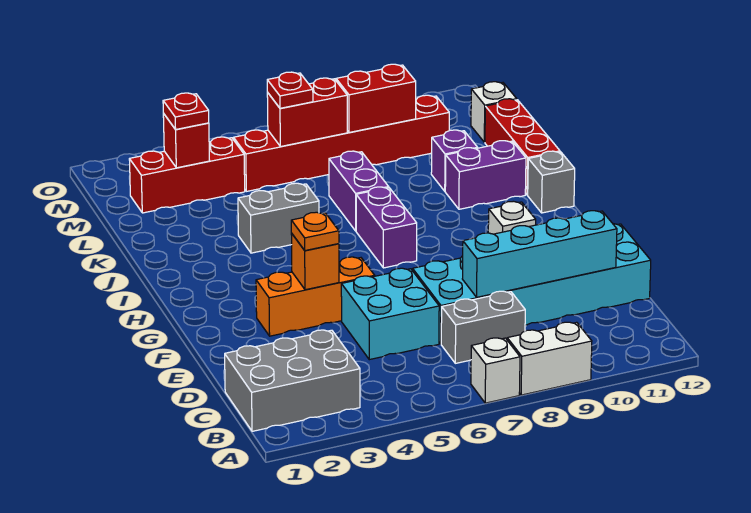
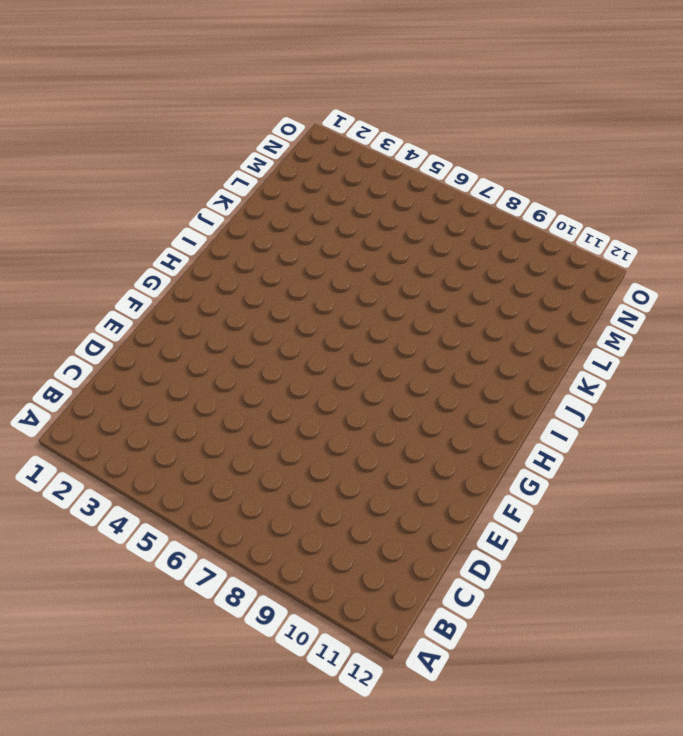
none -> white brick A7 level 1
none -> white brick A8:A9 level 1
none -> grey brick B1:C3 level 1

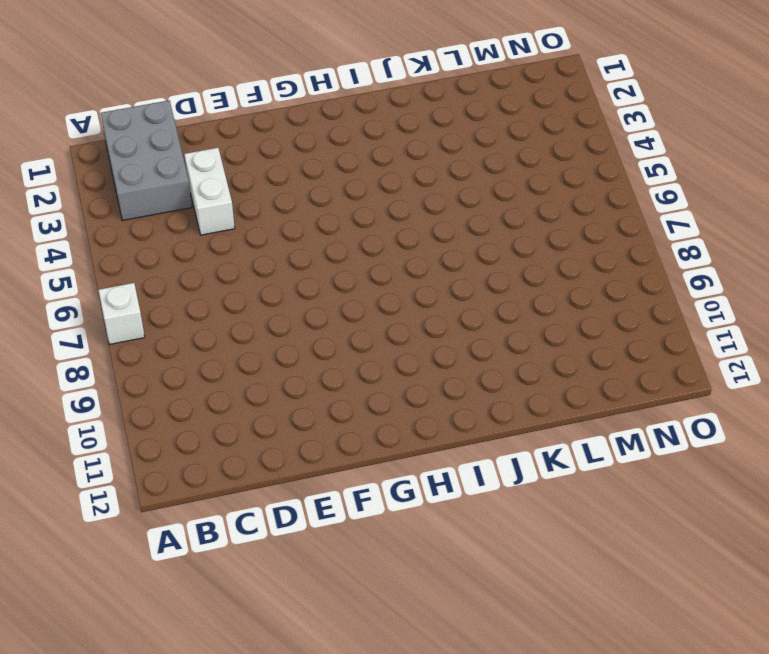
white brick D3:D4 level 1 -> white brick A8:A9 level 1
none -> grey brick C7:C8 level 1
none -> cyan brick D5:E6 level 1
none -> cyan brick D7:E12 level 1

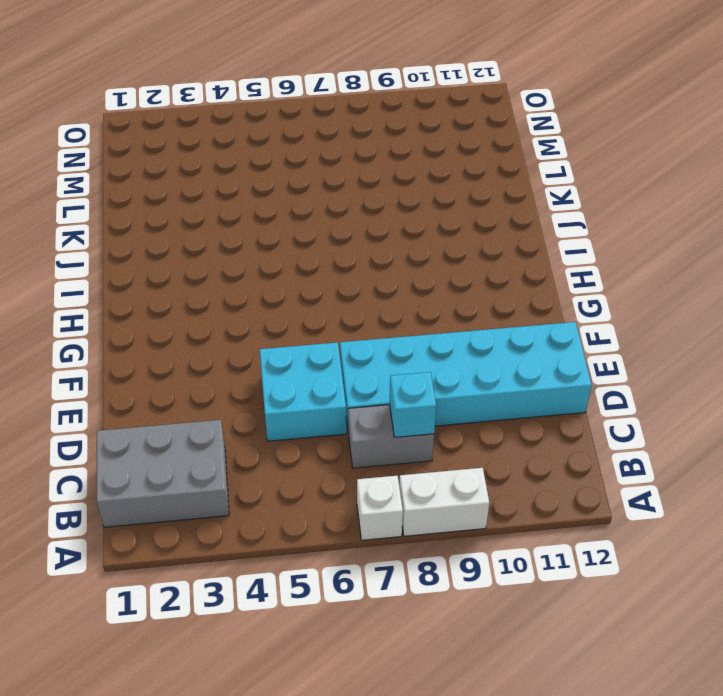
cyan brick C8 level 2 -> none
none -> orange brick F3:F5 level 1
none -> white brick G10 level 1
none -> purple brick H7:I7 level 1

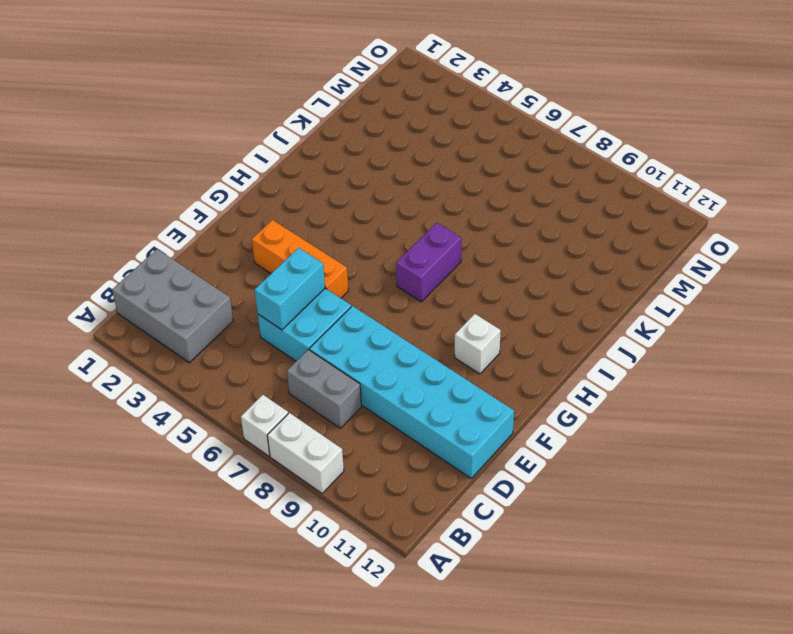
cyan brick D5:E5 level 2 -> none
none -> grey brick I12 level 1
none -> grey brick J4:J5 level 1
none -> purple brick J7:K7 level 1

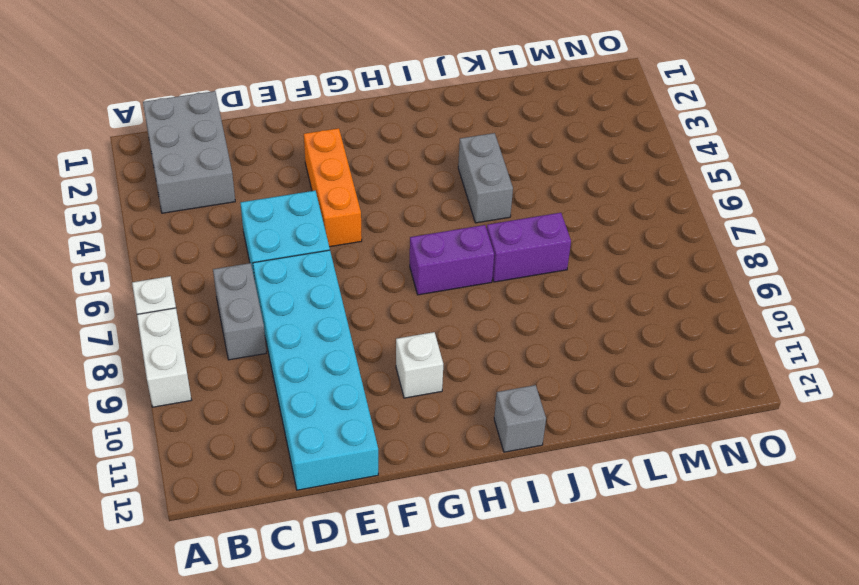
none -> purple brick J10:J11 level 1
none -> red brick J12:L12 level 1
none -> purple brick K10 level 1

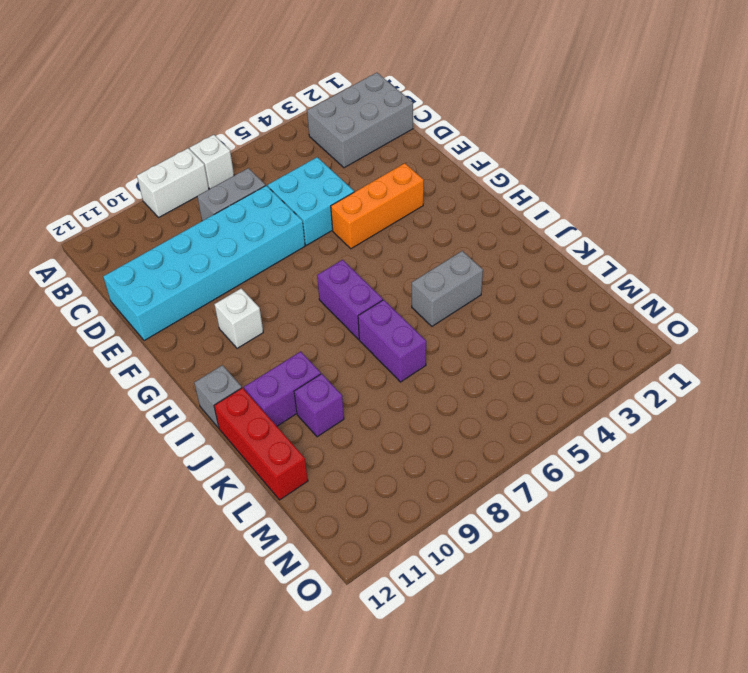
none -> red brick M2:M4 level 1
none -> red brick M5:M10 level 1
none -> white brick M12 level 1

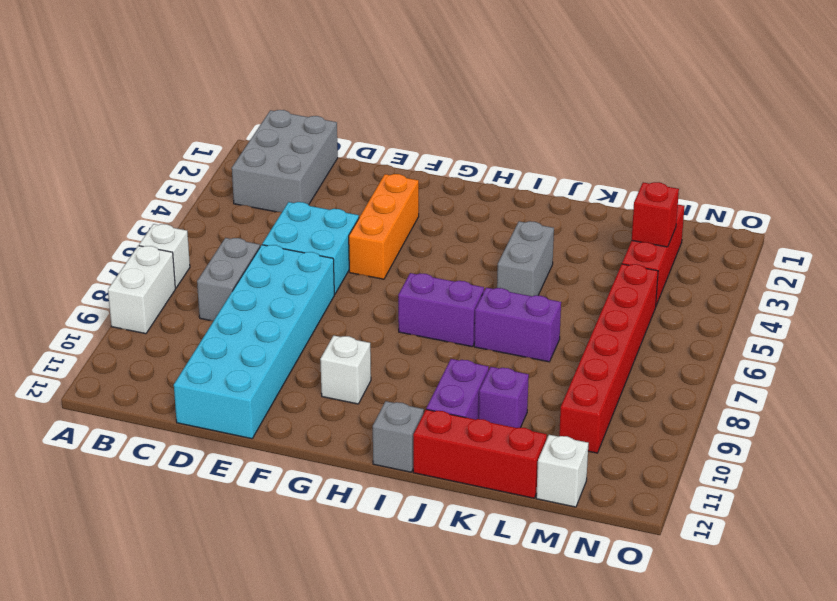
none -> cyan brick D8:D11 level 2
none -> orange brick F4 level 2
none -> red brick M6:M7 level 2

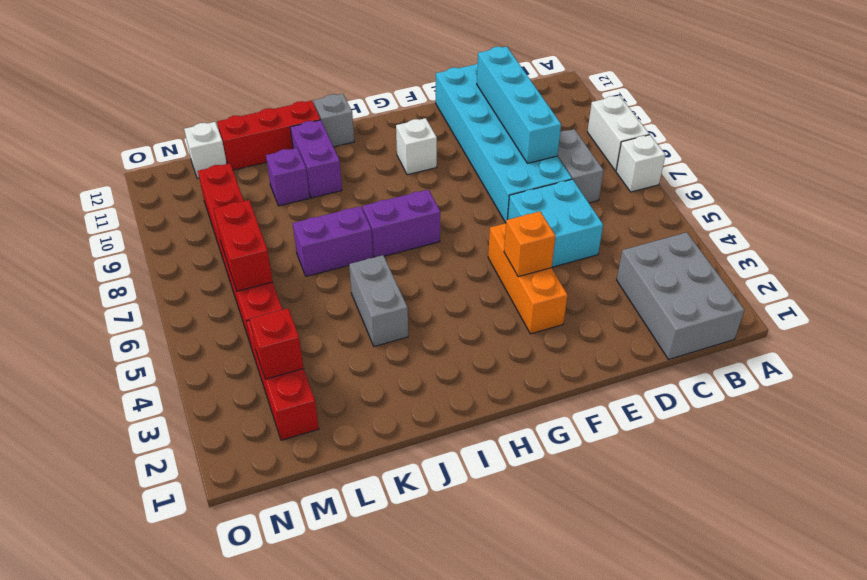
none -> red brick M8:M9 level 2
none -> orange plate F4 level 3
none -> red plate M3 level 3

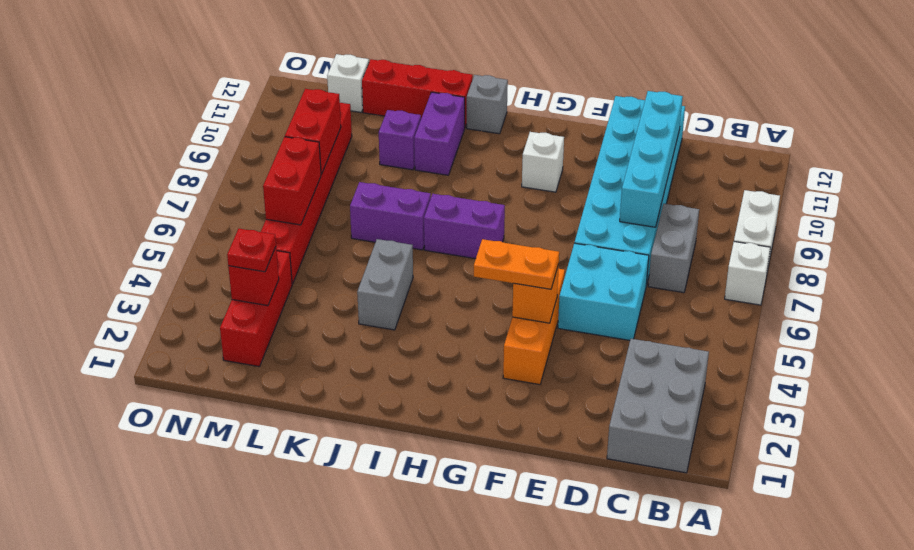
orange plate F4:G4 level 3 -> orange plate F4 level 3
none -> red plate M6 level 3

